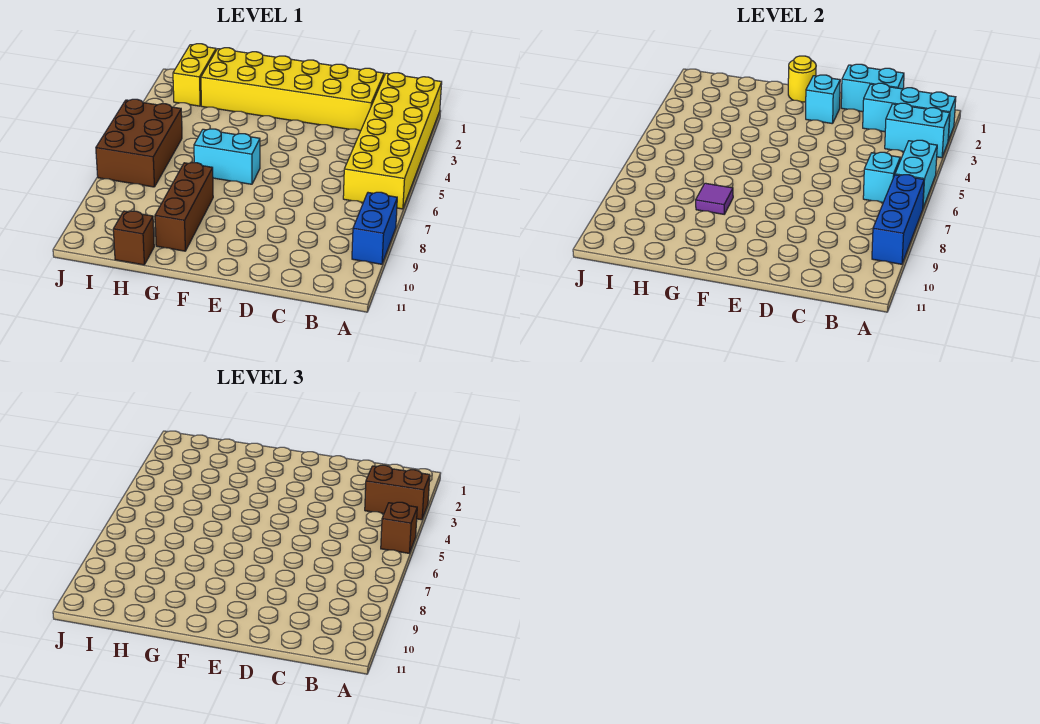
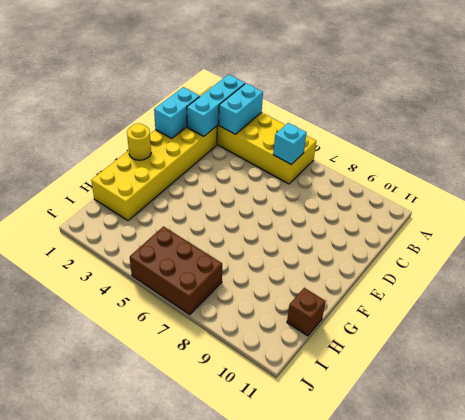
none -> blue brick A8:A9 level 1
none -> cyan brick F6:G6 level 1
none -> brown brick G8:G10 level 1

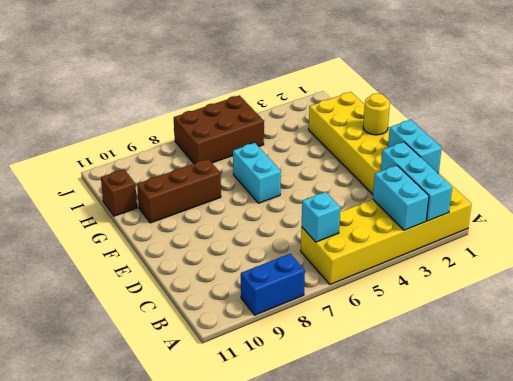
none -> yellow brick I1:I2 level 1
none -> cyan brick A5:A6 level 2
none -> blue brick A7:A9 level 2

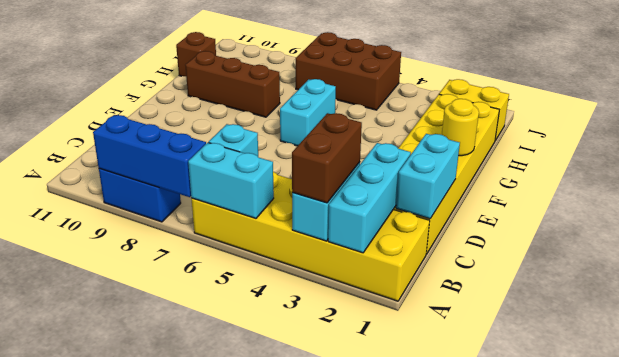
none -> cyan brick E2 level 2
none -> purple tile G8 level 2
none -> brown brick A5 level 3

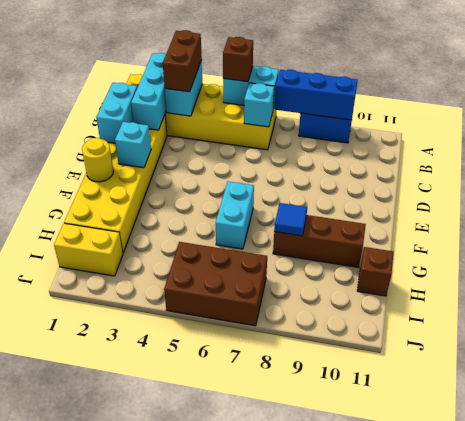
blue tile G8 level 2 -> purple tile G8 level 2

